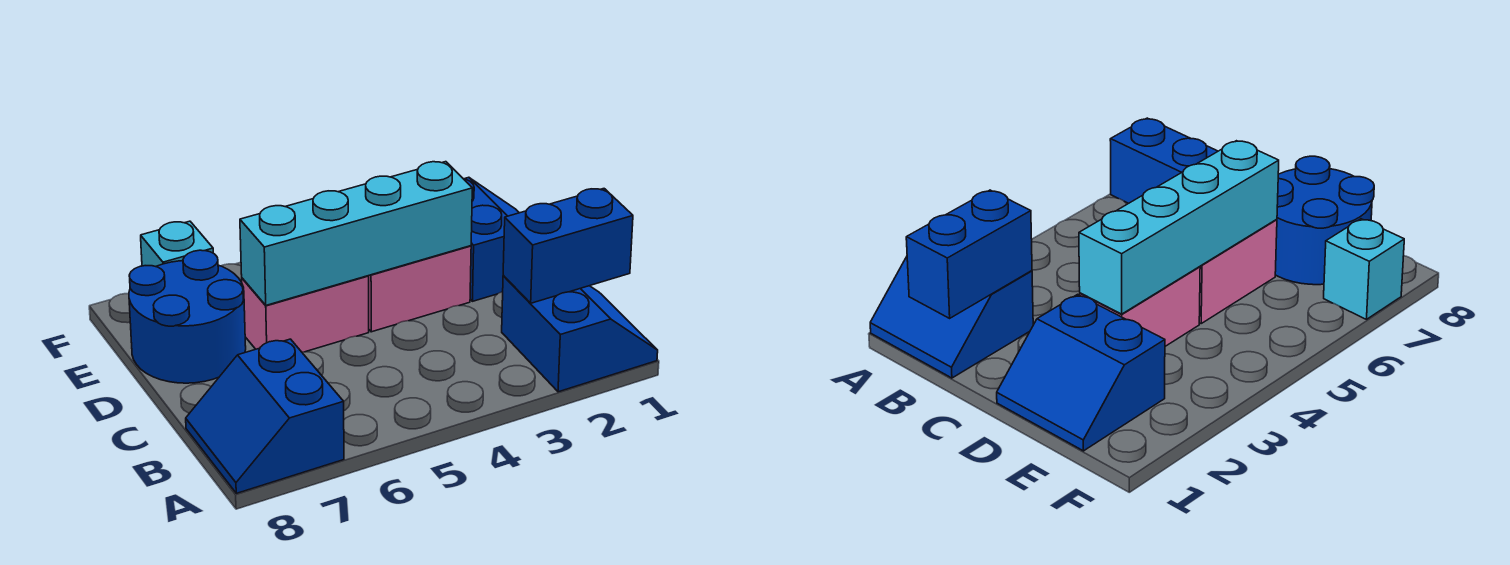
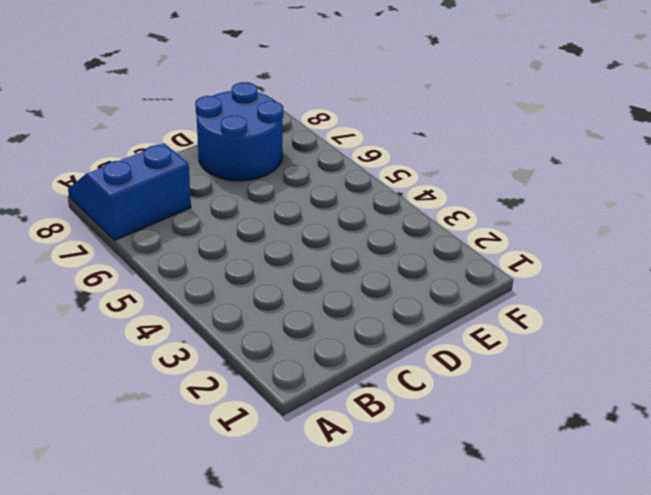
none -> blue slope A1:B2 level 1 top 2
none -> blue slope D1:E2 level 1 top 2

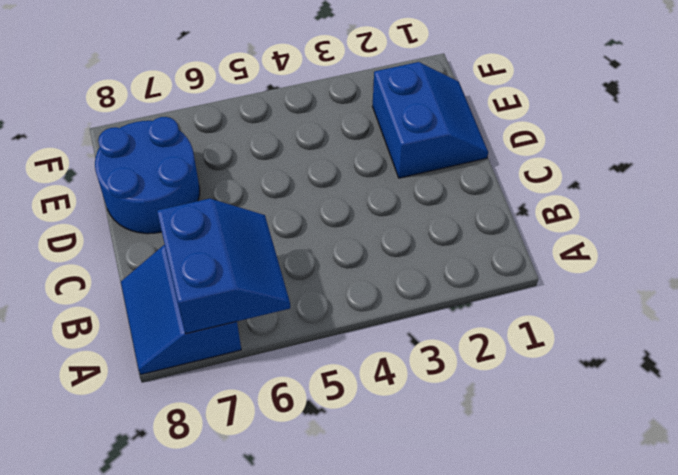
blue slope A6:B7 level 2 top 7 -> blue slope A1:B2 level 1 top 2
none -> pink brick D3:D4 level 1
none -> pink brick D5:D6 level 1

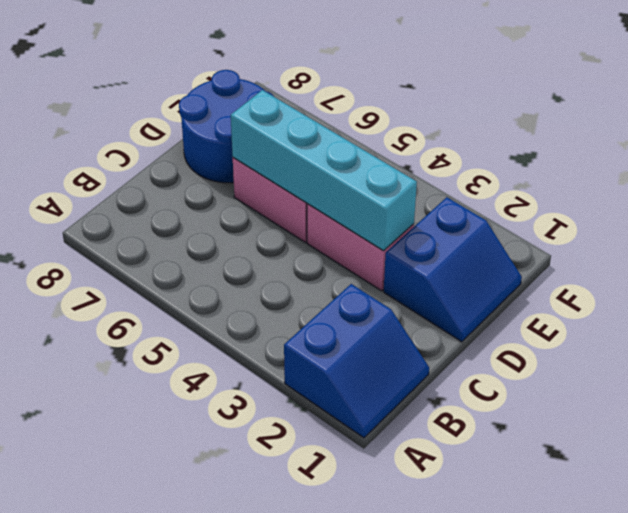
none -> blue slope A7:B8 level 1 top 7
none -> cyan brick F7 level 1

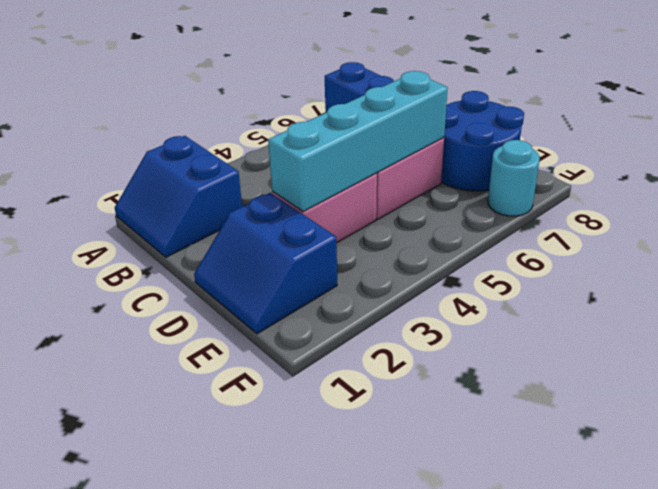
cyan round brick F7 level 1 -> cyan brick F7 level 1
none -> blue brick B1:B2 level 2

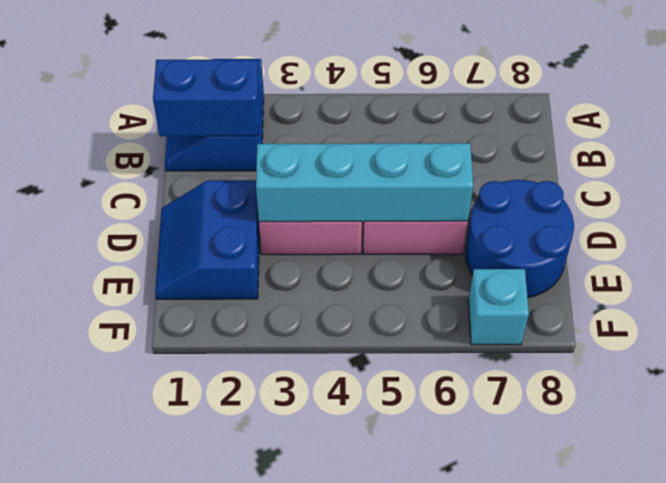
none -> blue slope A7:B8 level 1 top 7

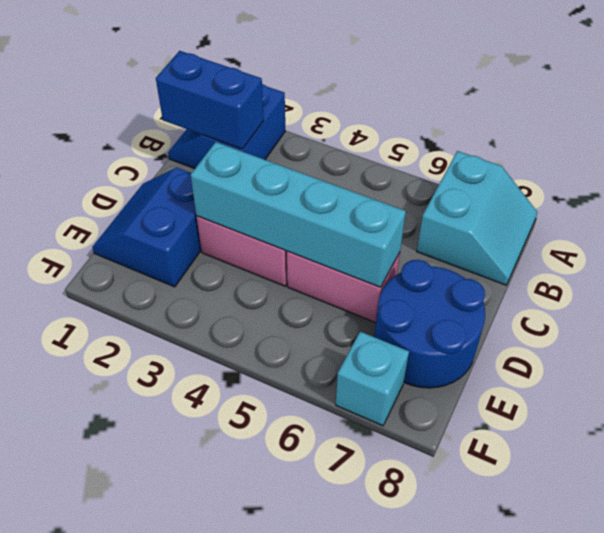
cyan slope A7:B8 level 1 top 7 -> blue slope A7:B8 level 1 top 7

